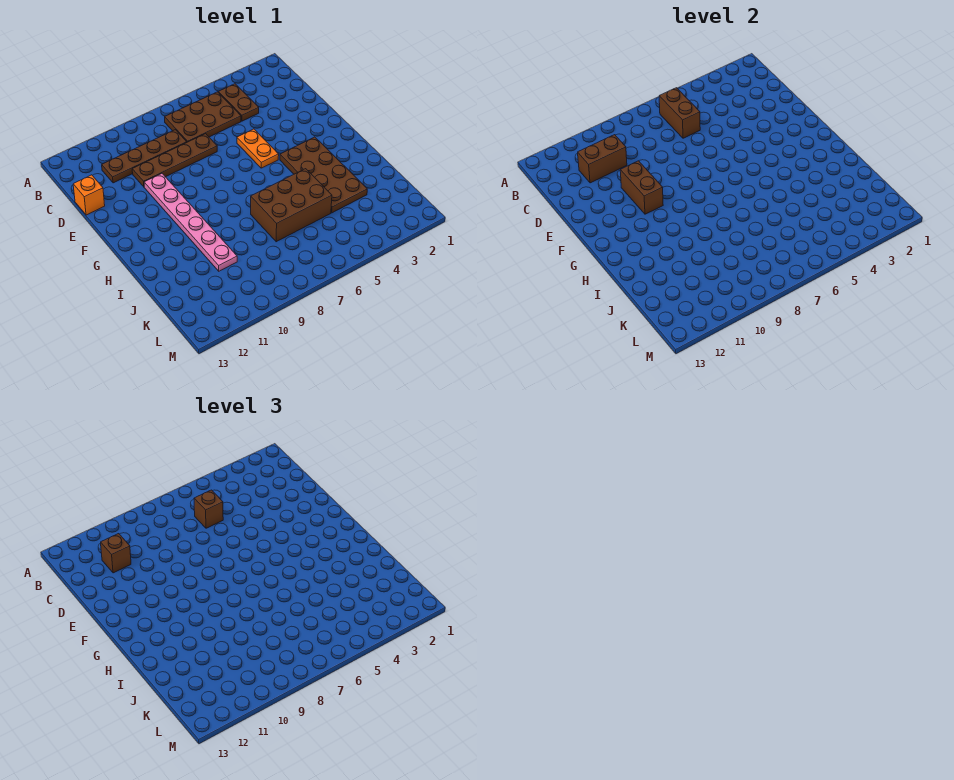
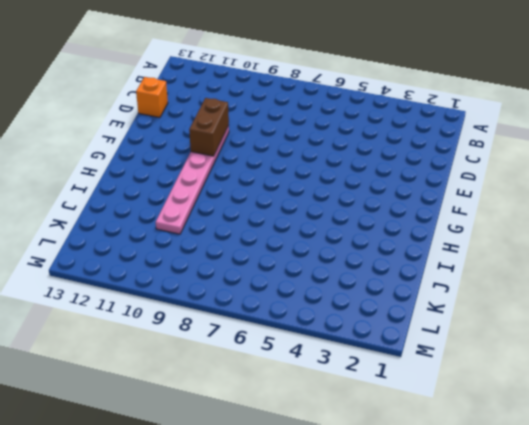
none -> brown plate B4:C4 level 1
none -> brown plate B5:C7 level 1
none -> brown plate C8:C11 level 1

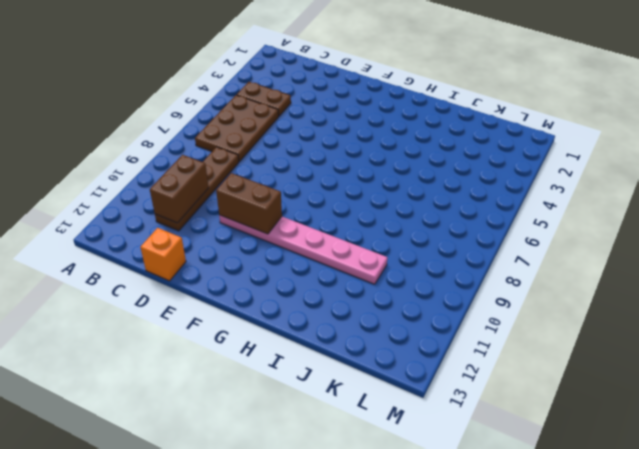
none -> brown plate D7:D10 level 1
none -> orange plate E5:F5 level 1
none -> brown plate G3:J4 level 1

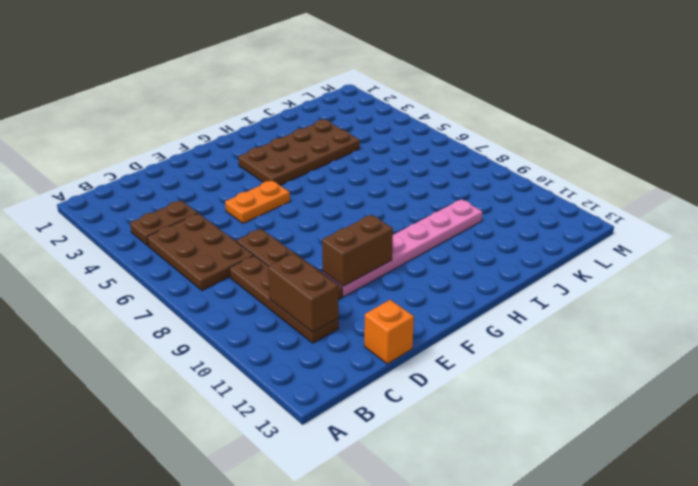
none -> brown brick I5:J7 level 1
none -> brown brick B6:C6 level 2
none -> brown brick C6 level 3

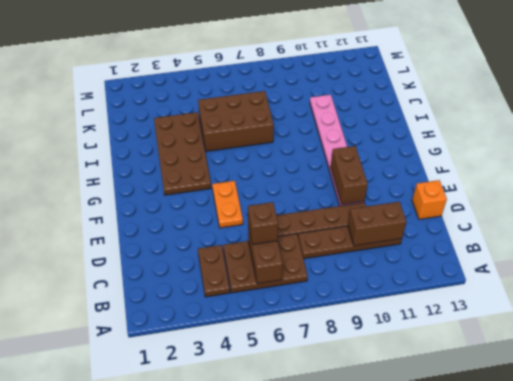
none -> brown brick C11 level 3

